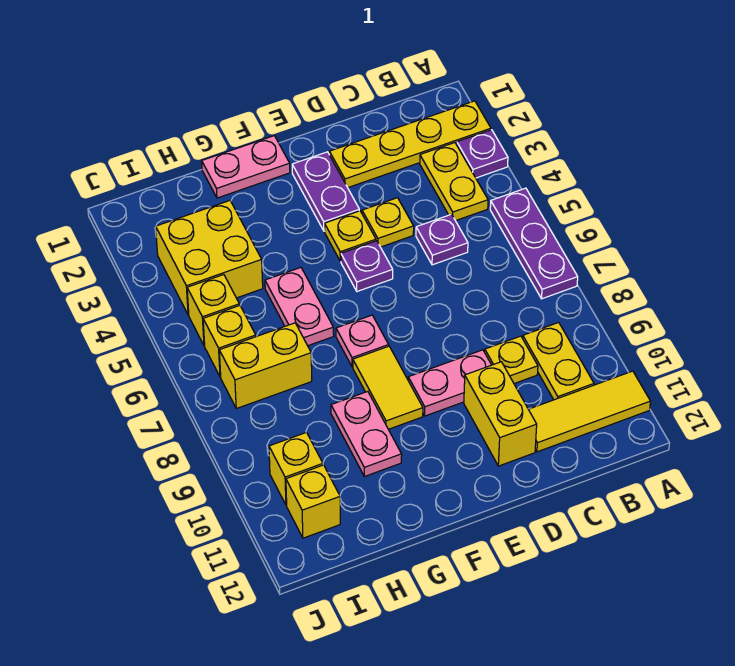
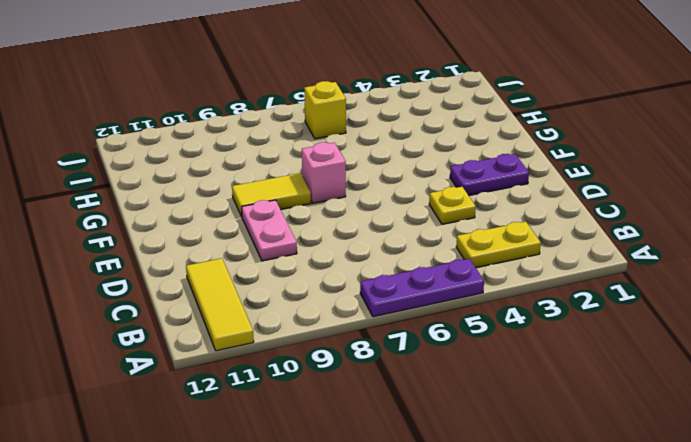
pink brick F7 level 1 -> pink plate F7 level 1
none -> yellow plate A2:D2 level 1
none -> purple plate A3 level 1
none -> yellow plate B9:B10 level 1

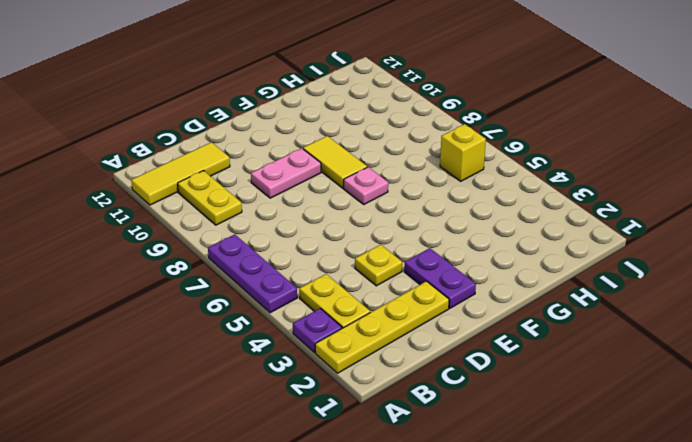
none -> purple plate C5 level 1
none -> yellow plate C9 level 1
none -> yellow brick D10:D11 level 1

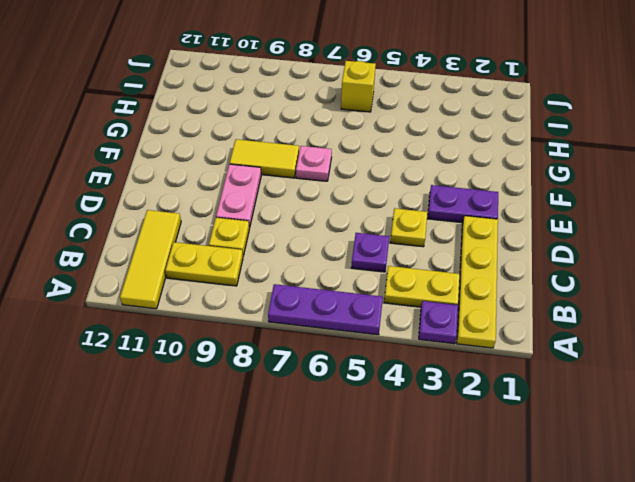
none -> yellow brick D10:D11 level 1
none -> yellow plate E4 level 1
none -> purple plate E5 level 1

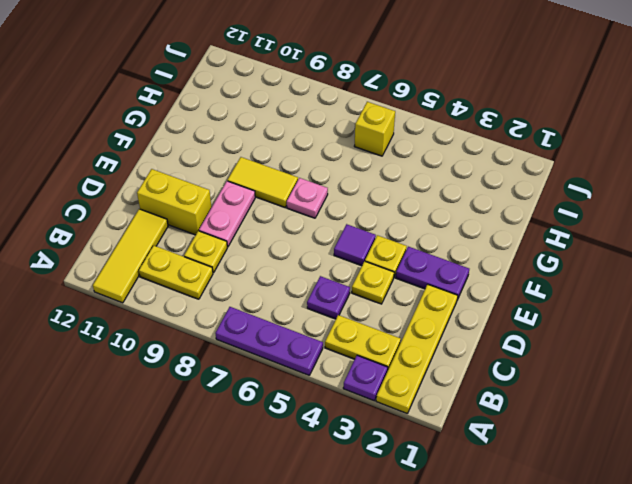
purple tile E5 level 1 -> purple plate E5 level 1
none -> pink plate F1:G1 level 1
none -> pink plate G5:G6 level 1
none -> pink plate G9:G10 level 1

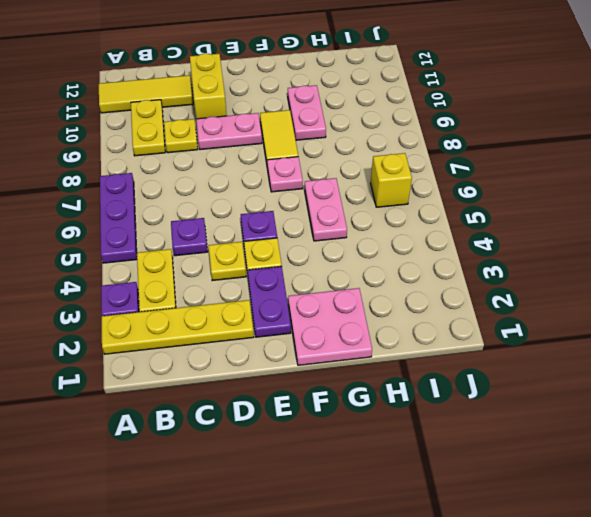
pink plate F1:G2 level 1 -> pink plate F1:G1 level 1
none -> yellow brick H3:I4 level 1
none -> yellow brick H7:I7 level 1
none -> yellow brick I5 level 1

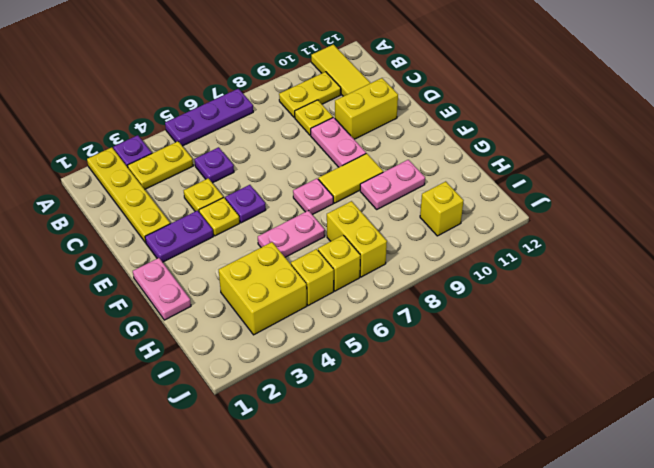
none -> yellow brick I11 level 1

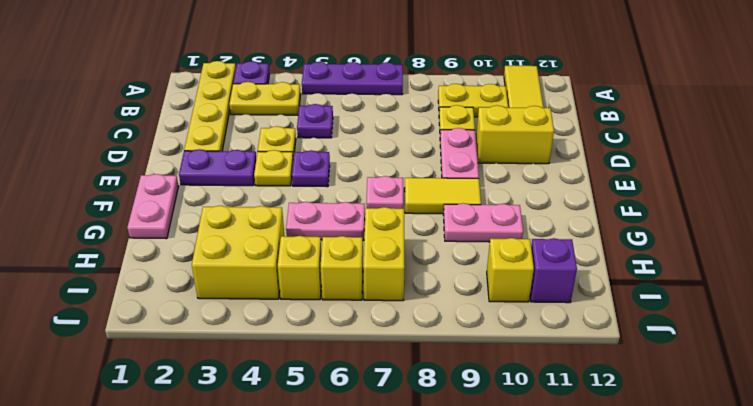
purple brick I11 level 1 -> yellow brick I11 level 1

